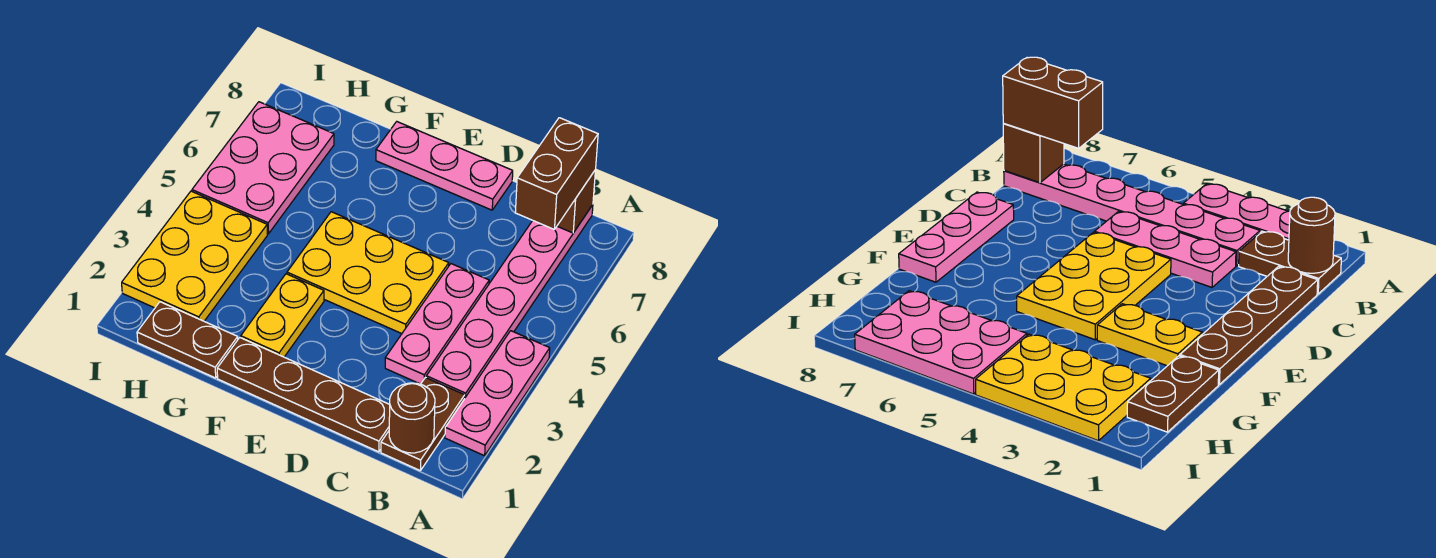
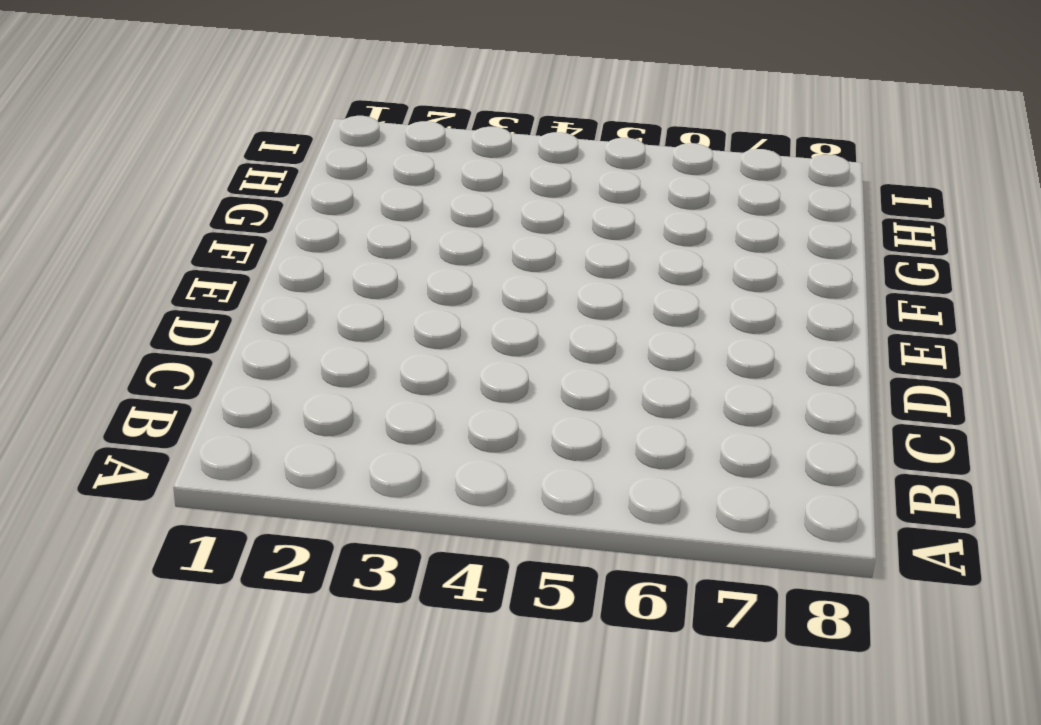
none -> pink plate A2:A4 level 1
none -> brown plate B1:B2 level 1
none -> pink plate B3:B8 level 1

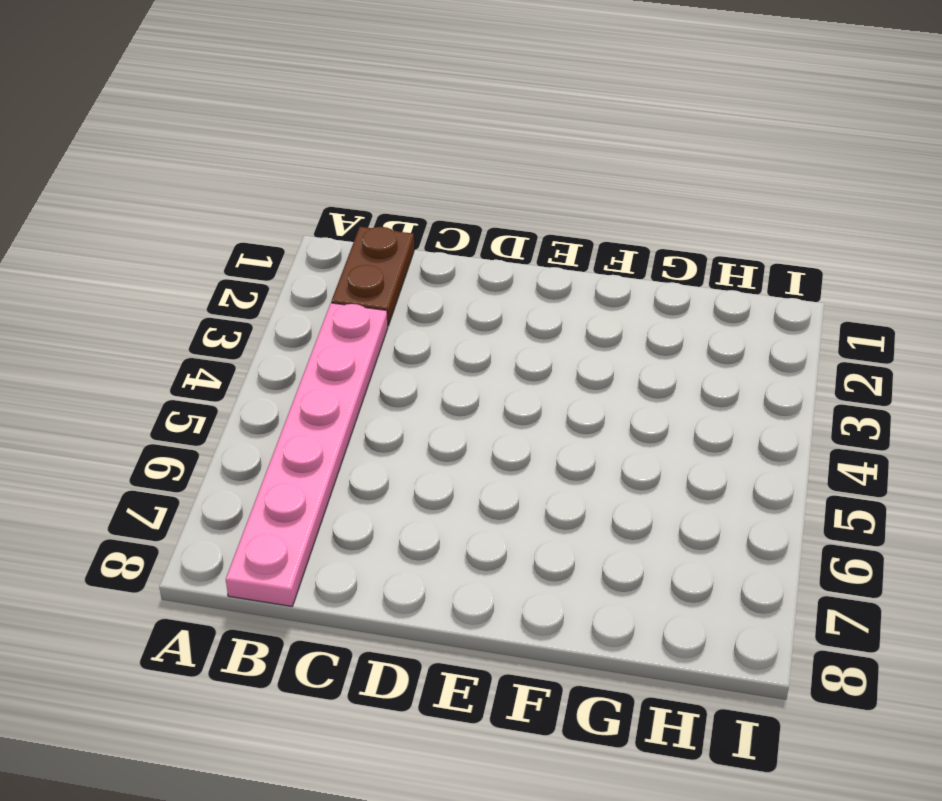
none -> pink plate A2:A4 level 1
none -> brown plate C1:F1 level 1
none -> pink plate C3:C5 level 1

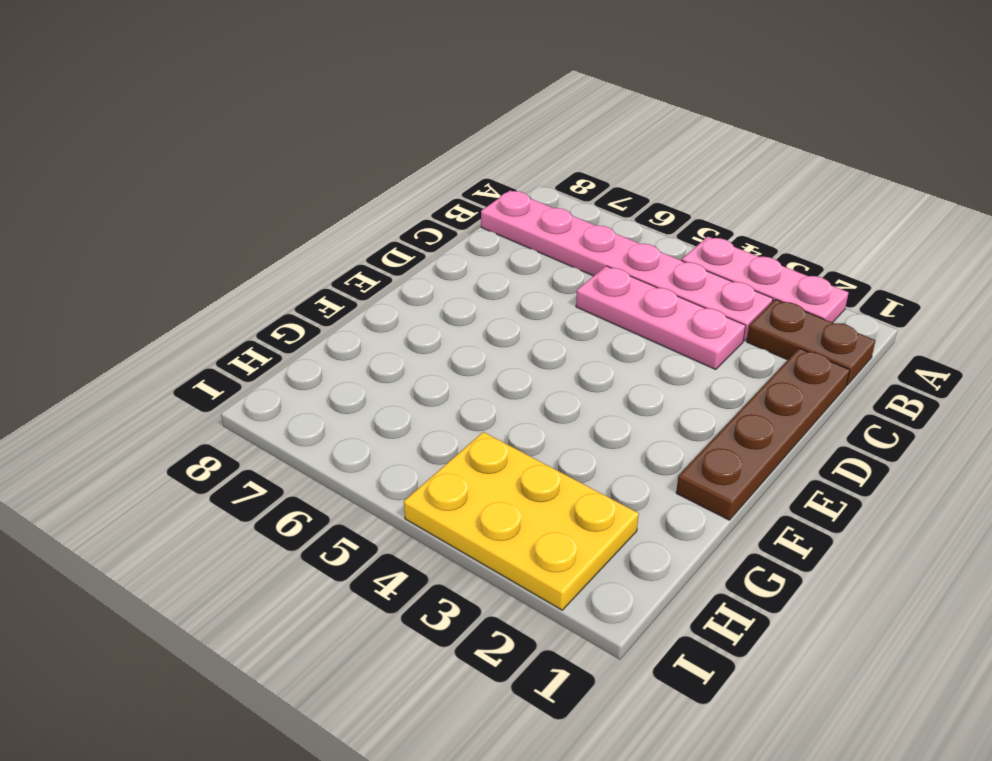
none -> yellow plate D4:F5 level 1
none -> pink plate D8:F8 level 1
none -> yellow plate F2:F3 level 1

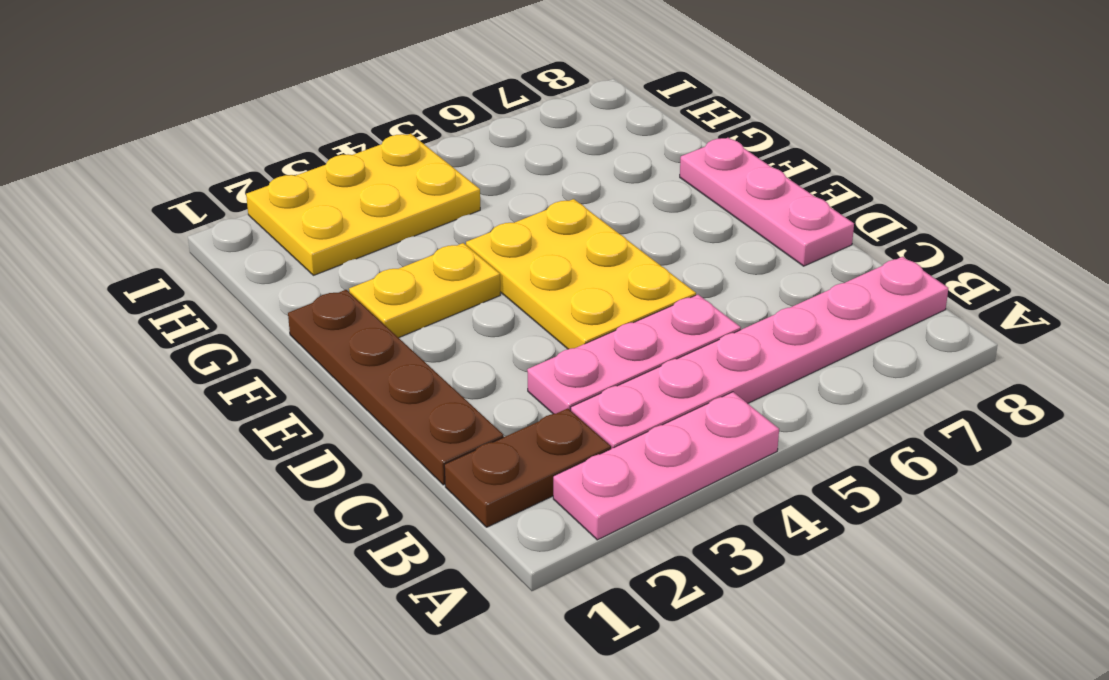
none -> brown plate G1:H1 level 1
none -> pink plate H5:I7 level 1
none -> brown round brick B1 level 2

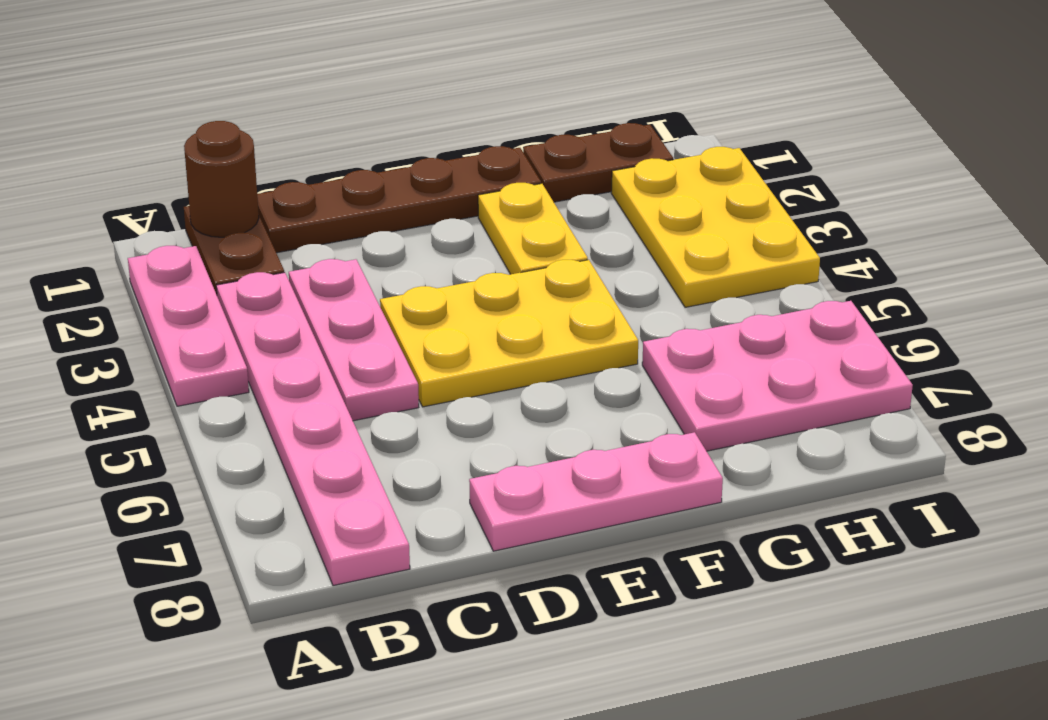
pink plate G6:I7 level 1 -> pink plate H5:I7 level 1
none -> brown brick B8 level 2
none -> brown brick B7:B8 level 3

